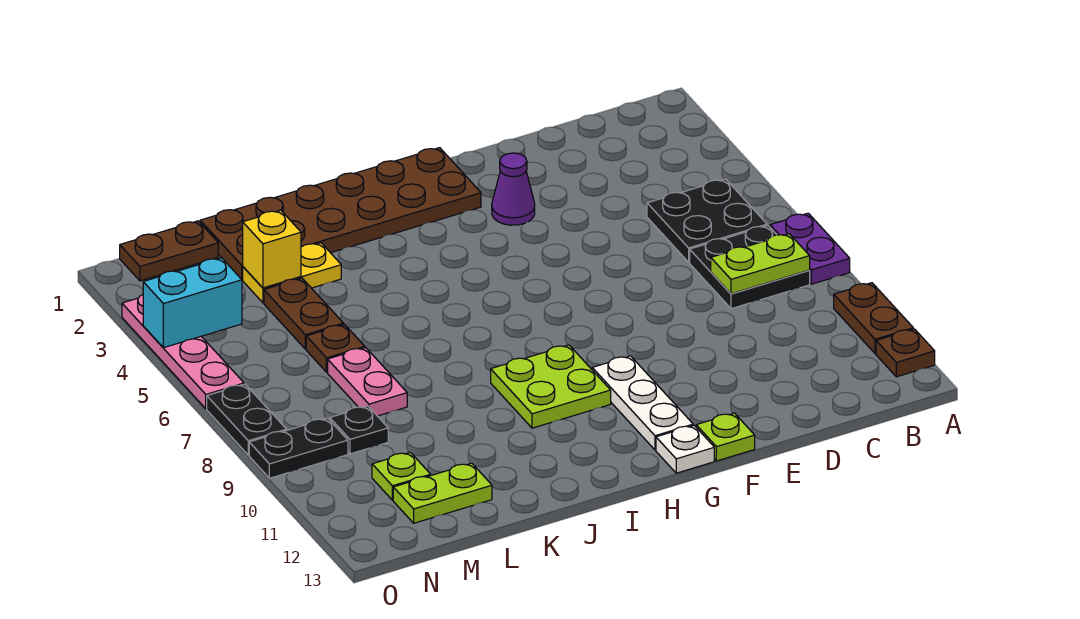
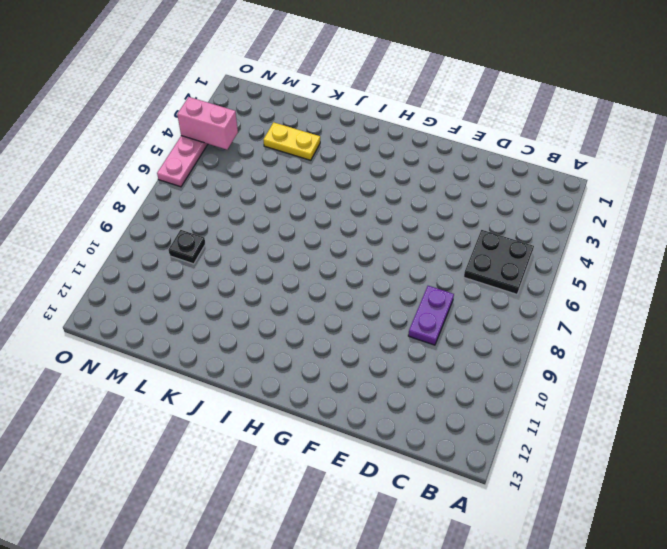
purple plate D8:D9 level 1 -> purple plate A7:A8 level 1
pink brick N4:O4 level 2 -> cyan brick N4:O4 level 2
none -> brown plate A10:A11 level 1
none -> brown plate A12 level 1
none -> black plate B7:C8 level 1

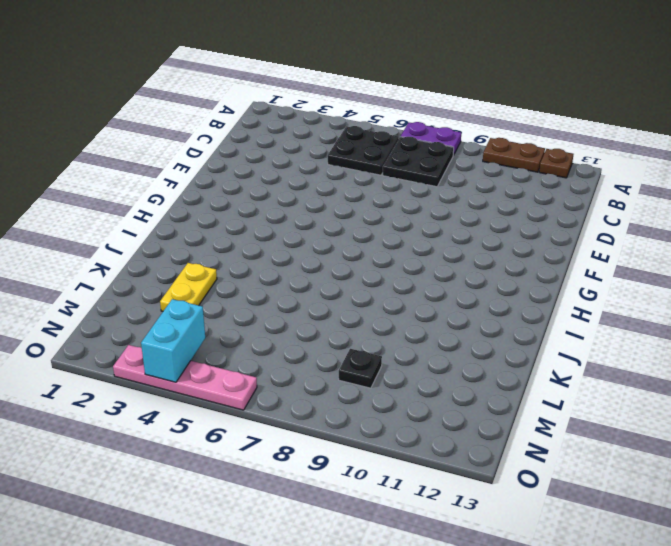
none -> purple cone F3 level 1
none -> lime plate F13 level 1
none -> brown plate G1:L2 level 1

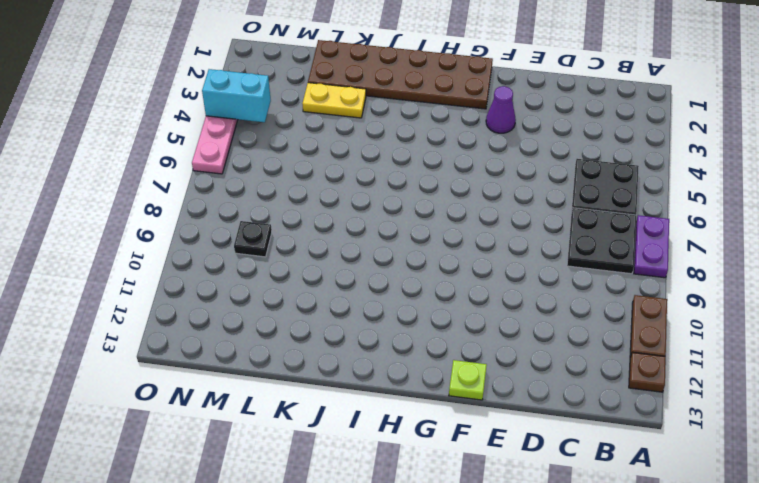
none -> white plate G10:G12 level 1
none -> white plate G13 level 1
none -> lime plate H9:I10 level 1

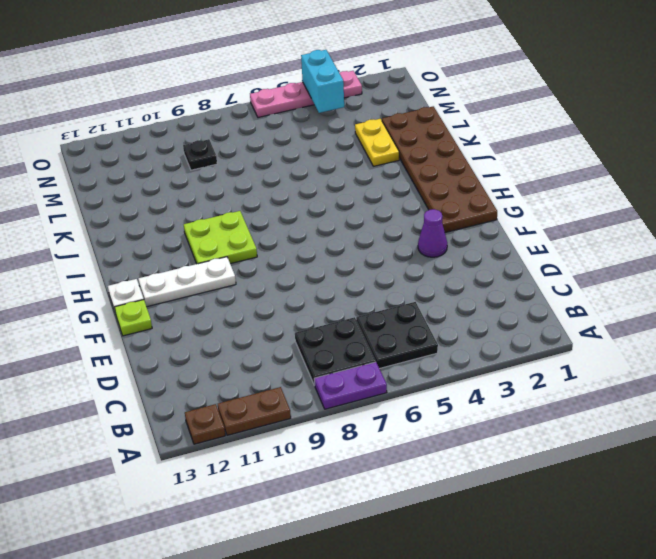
none -> brown plate L4:L5 level 1
none -> brown plate L6 level 1
none -> pink plate L7:L8 level 1

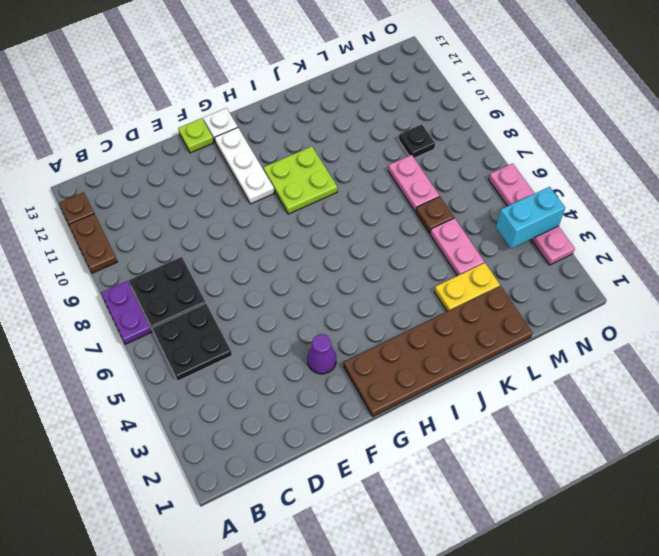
pink plate L4:L5 level 1 -> brown plate L4:L5 level 1
none -> lime plate L12:M12 level 1
none -> brown plate M1:N1 level 1
none -> lime plate M11 level 1

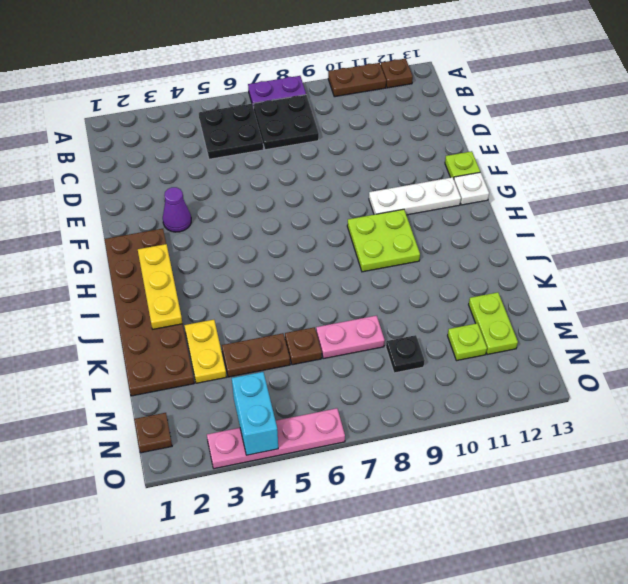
yellow plate H2:J2 level 2 -> none
brown plate N1 level 1 -> brown plate M1:N1 level 1
none -> black plate N9:O9 level 1
none -> black plate O7:O8 level 1
none -> lime plate B8:C8 level 2

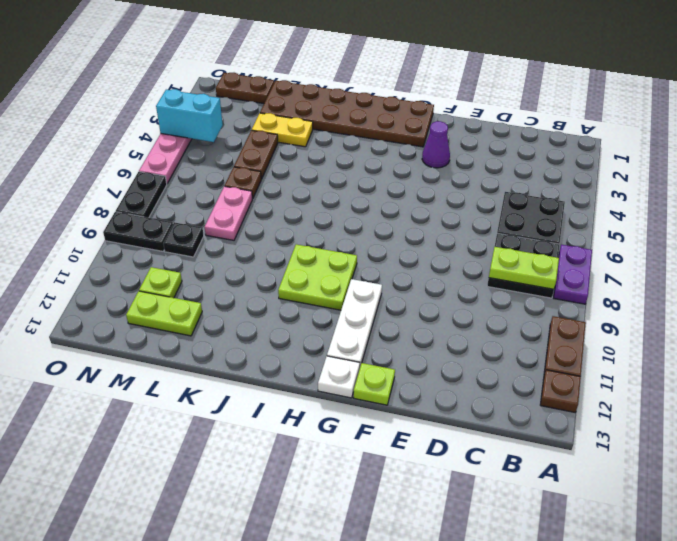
none -> yellow brick L3 level 2

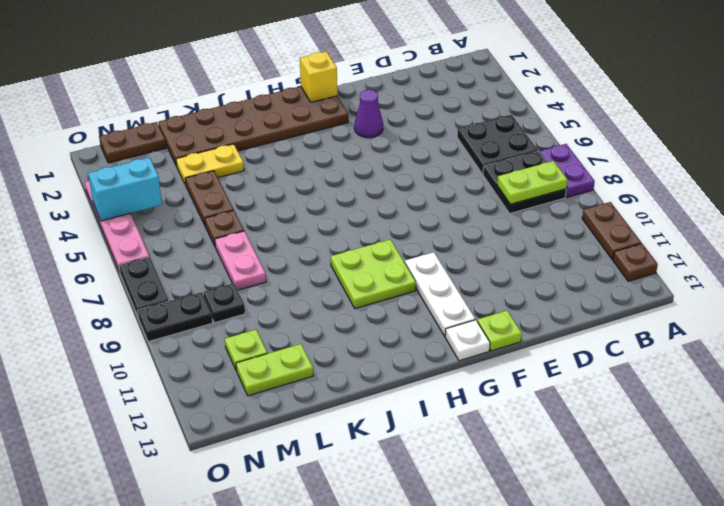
yellow brick G1 level 2 -> yellow brick L3 level 2

